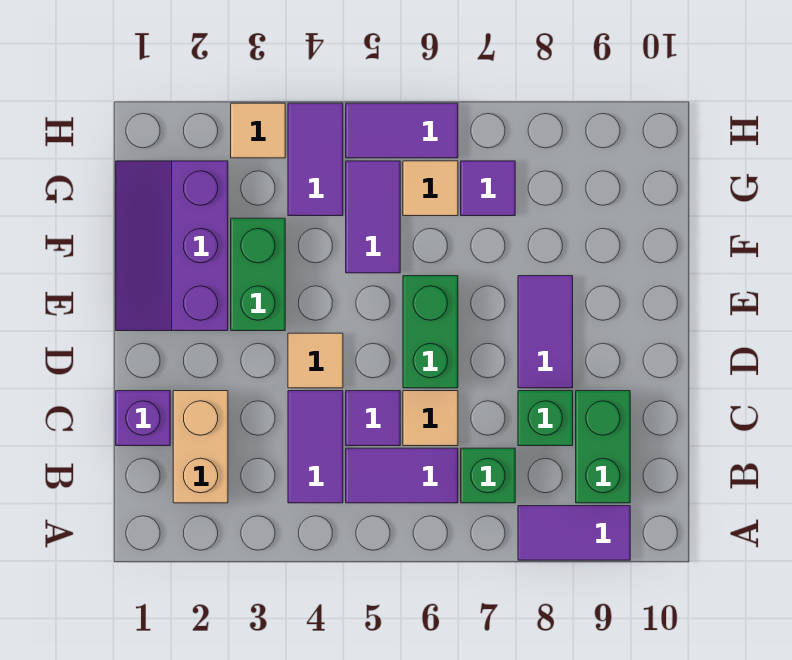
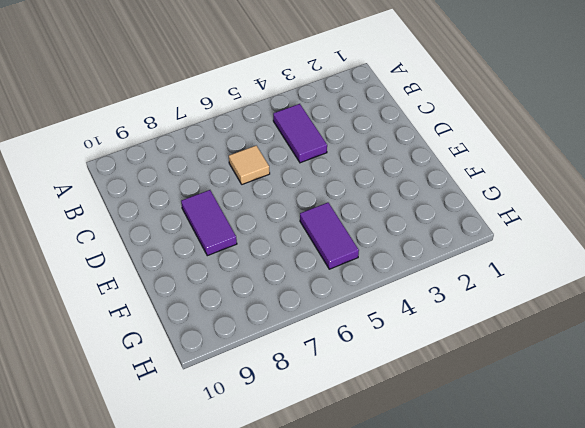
none -> purple tile A8:A9 level 1
none -> tan brick B2:C2 level 1
none -> purple tile B5:B6 level 1

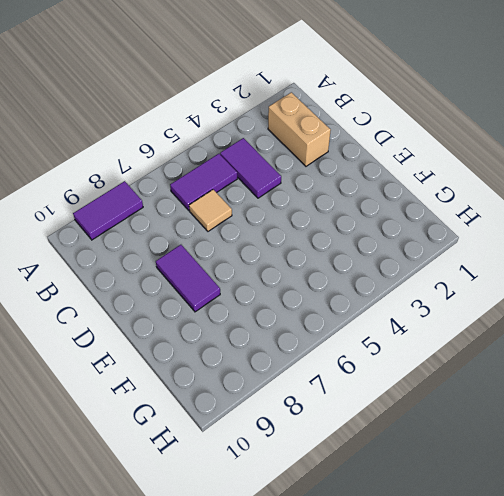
none -> green brick B7 level 1
none -> green brick B9:C9 level 1
none -> purple brick C1 level 1

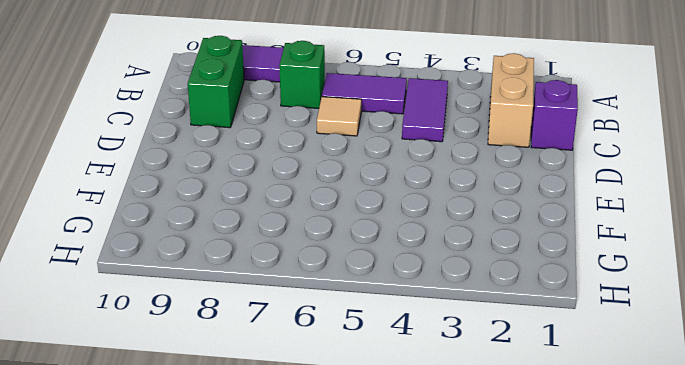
none -> purple tile C5 level 1
none -> green brick C8 level 1
none -> tan tile D4 level 1

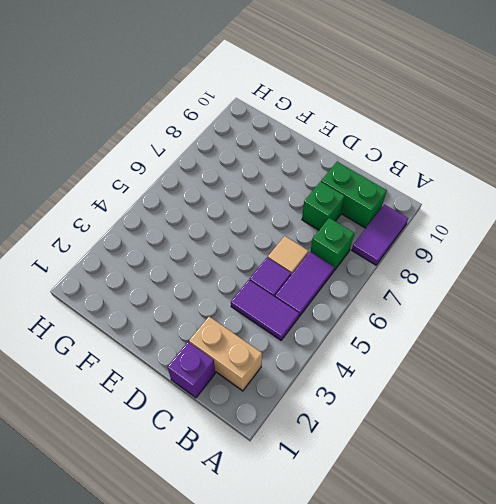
none -> tan tile D4 level 1
none -> green brick D6:E6 level 1
none -> purple tile D8:E8 level 1

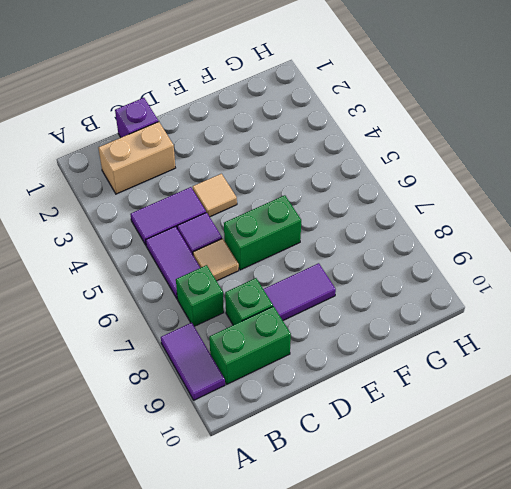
none -> purple slope E1:G2 level 1 top 2
none -> green brick E3:F3 level 1
none -> purple tile F5:G5 level 1

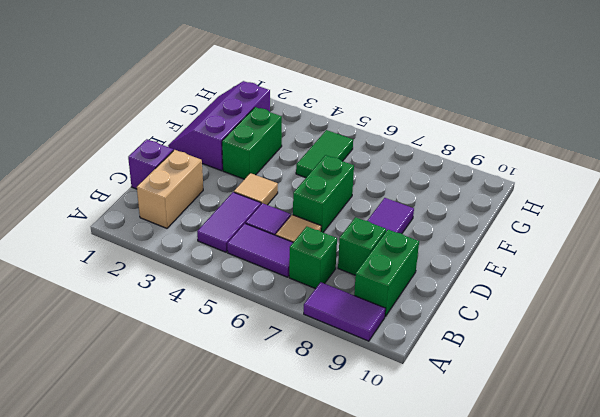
green tile F5:G5 level 1 -> purple tile F5:G5 level 1
none -> purple tile G4:H4 level 1
none -> tan tile G6 level 1
none -> purple tile G7 level 1

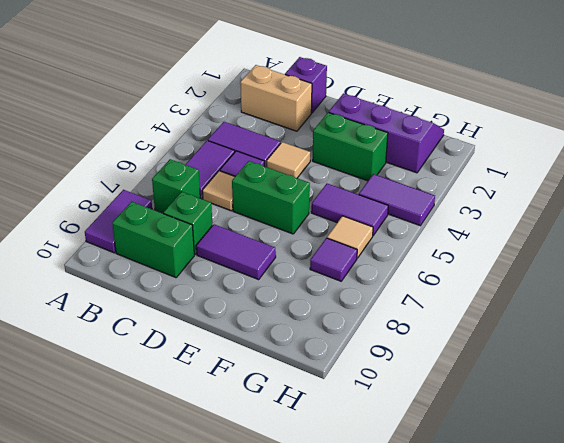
none -> tan tile H3 level 1
none -> purple tile H5:H6 level 1

